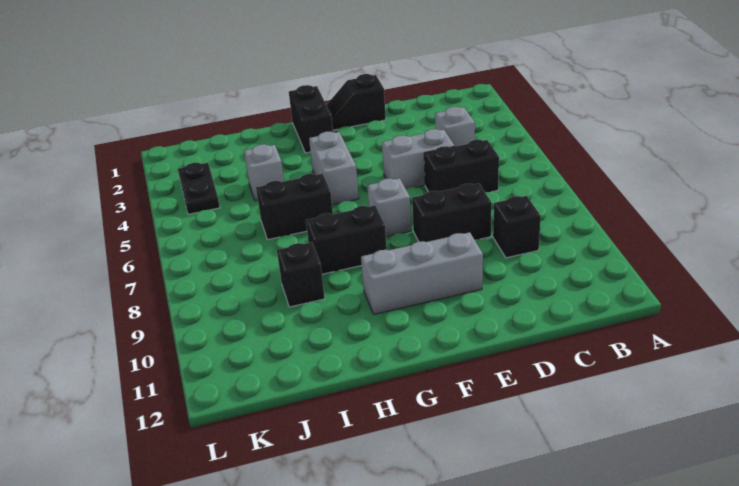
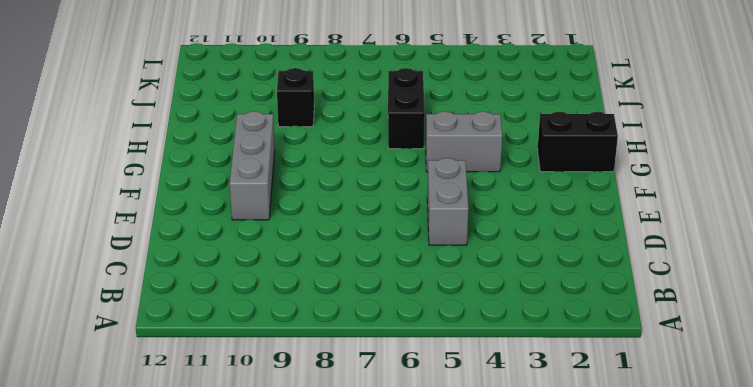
none -> grey brick C4 level 1
none -> black brick C6:D6 level 1
none -> black brick C9 level 1

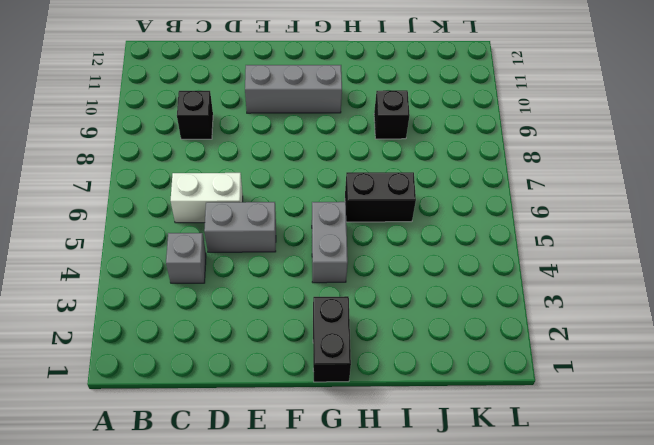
white brick C6:D6 level 1 -> black brick C6:D6 level 1
none -> black brick D8:E8 level 1
none -> black slope E1:F1 level 1 top E
none -> grey brick F7 level 1

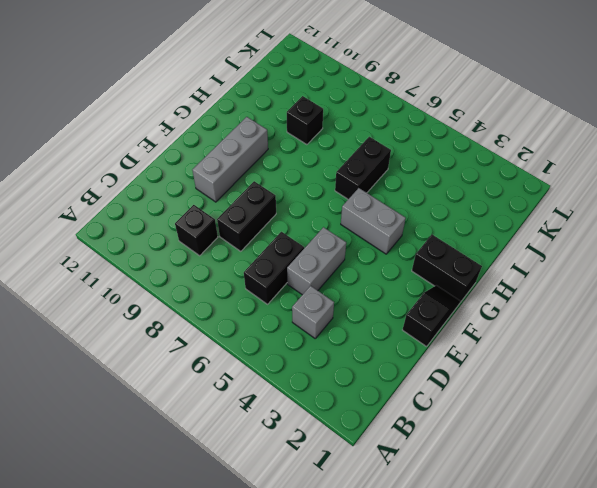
none -> grey brick F7 level 1
none -> black brick G8:H8 level 1
none -> grey brick I4 level 1

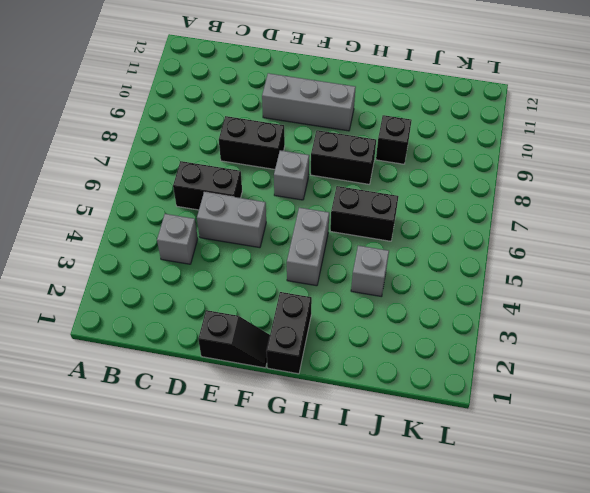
none -> black brick C9 level 1
none -> black plate K3:K4 level 1

